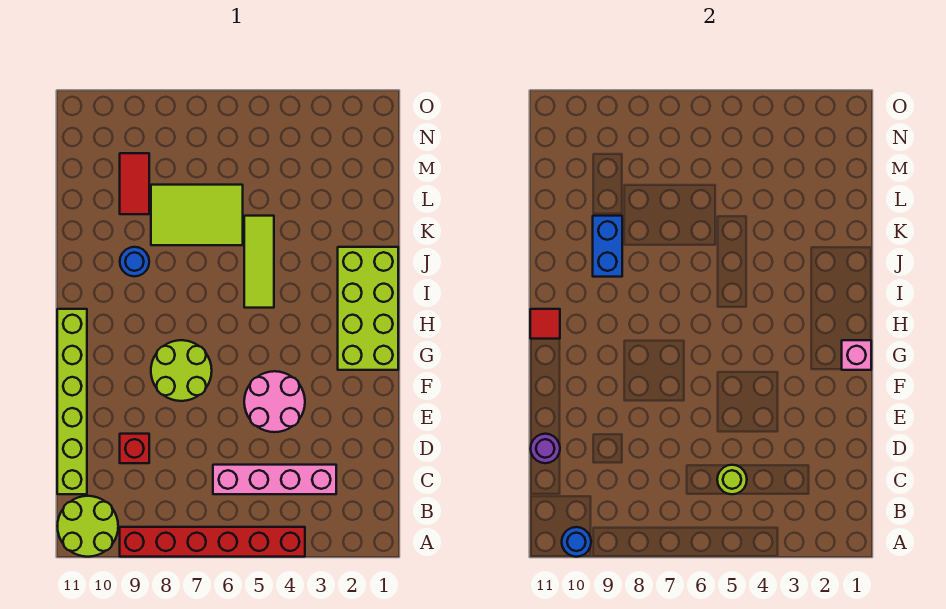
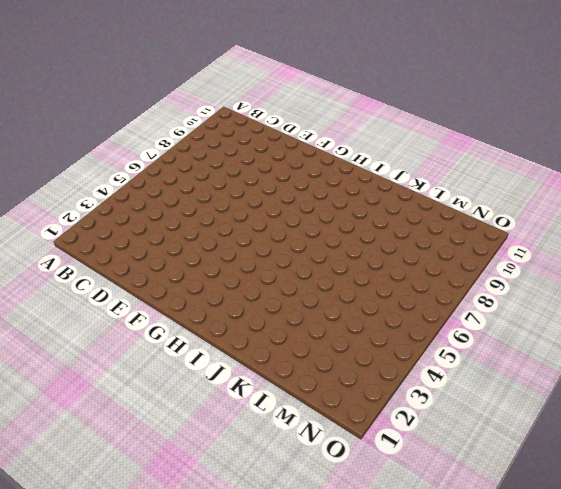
none -> red brick A4:A9 level 1
none -> lime round brick A10:B11 level 1
none -> pink brick C3:C6 level 1

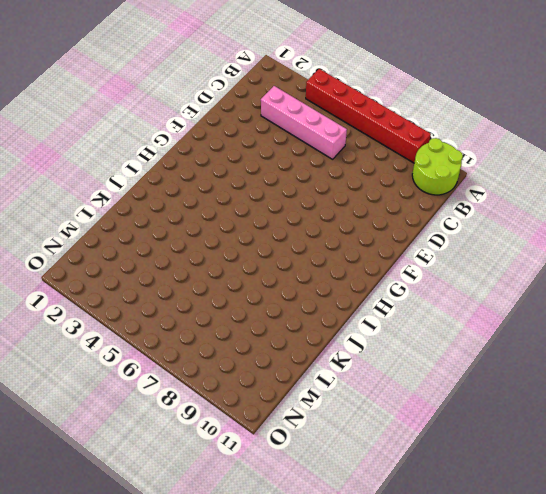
none -> lime brick C11:H11 level 1
none -> red brick D9 level 1
none -> pink round brick E4:F5 level 1

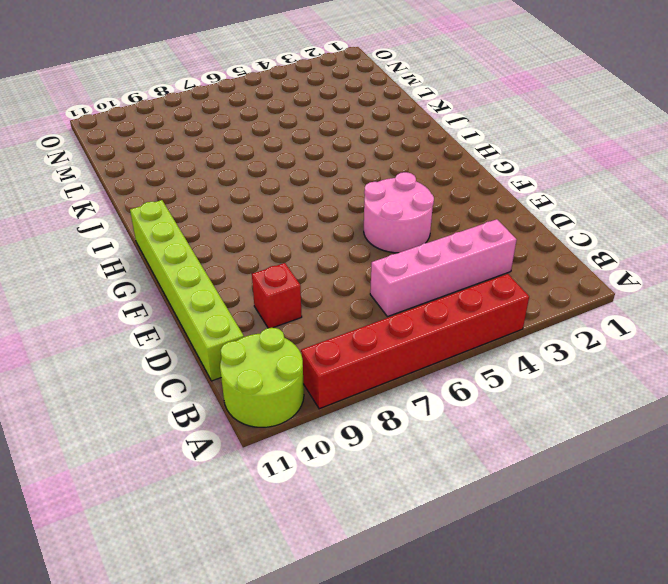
none -> lime round brick F7:G8 level 1
none -> lime brick G1:J2 level 1
none -> lime tile I5:K5 level 1

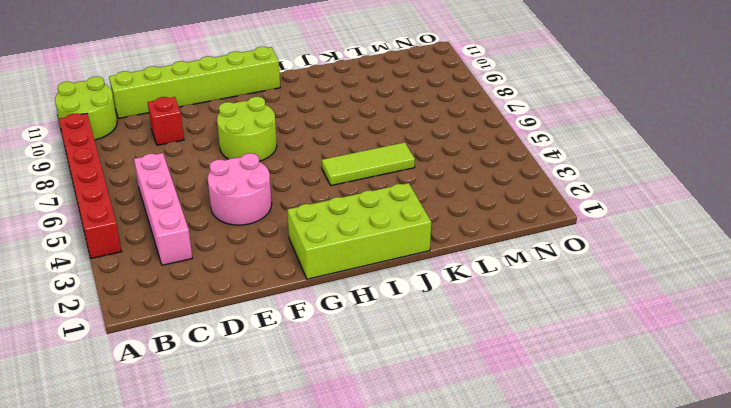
none -> blue round brick J9 level 1
none -> lime tile K6:L8 level 1
none -> red tile L9:M9 level 1

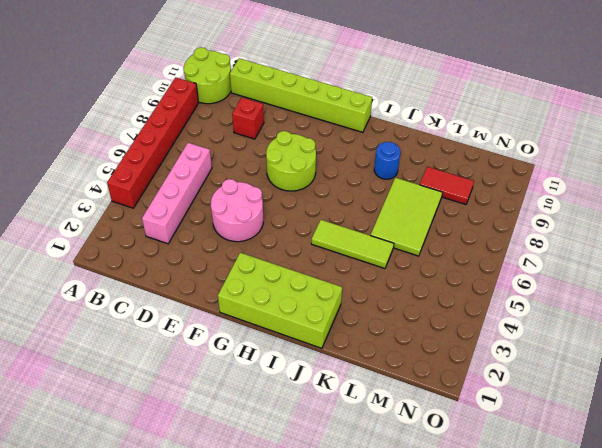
none -> blue round brick A10 level 2
none -> lime round brick C5 level 2
none -> purple round brick D11 level 2

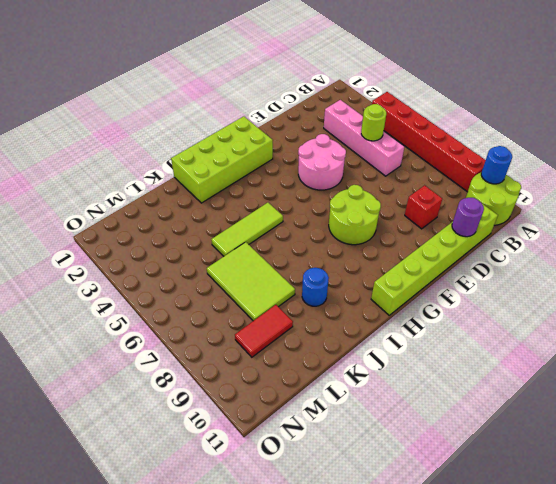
none -> pink brick G1 level 2
none -> red tile H11 level 2
none -> blue brick J9:K9 level 2

